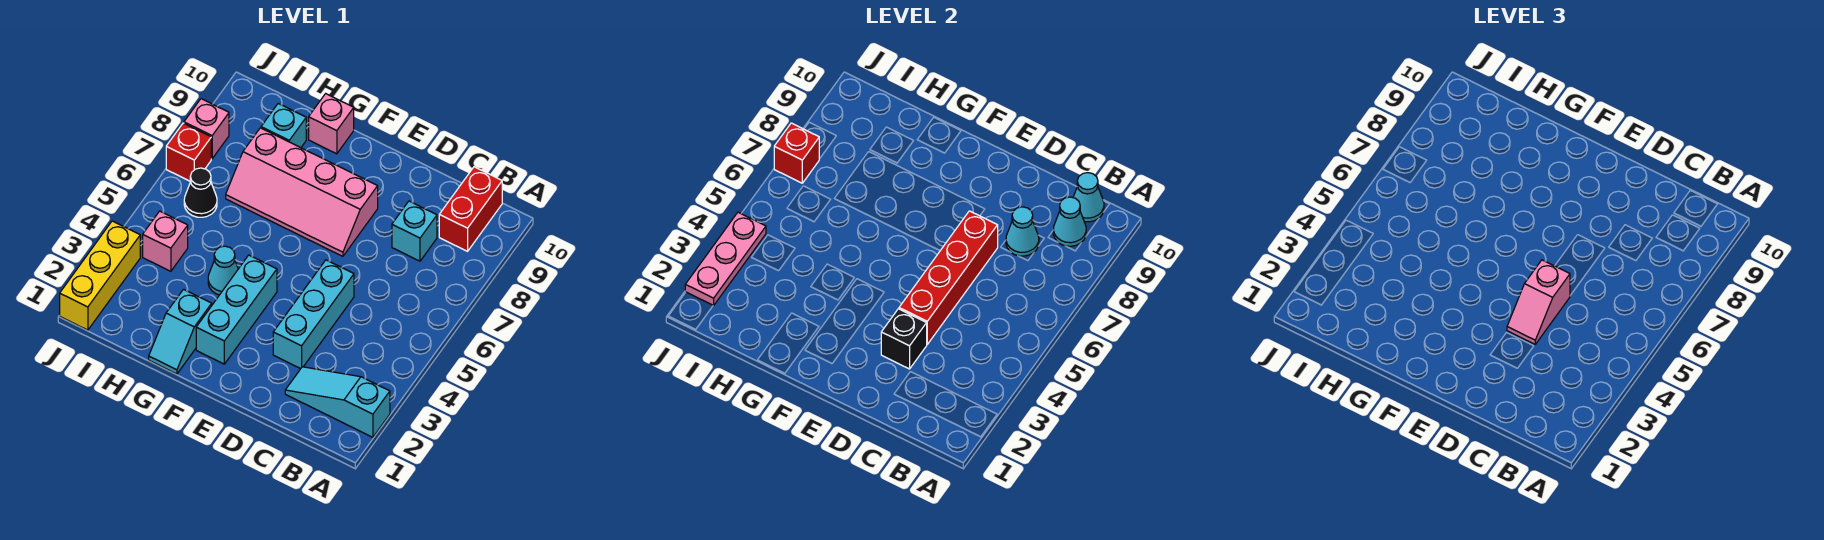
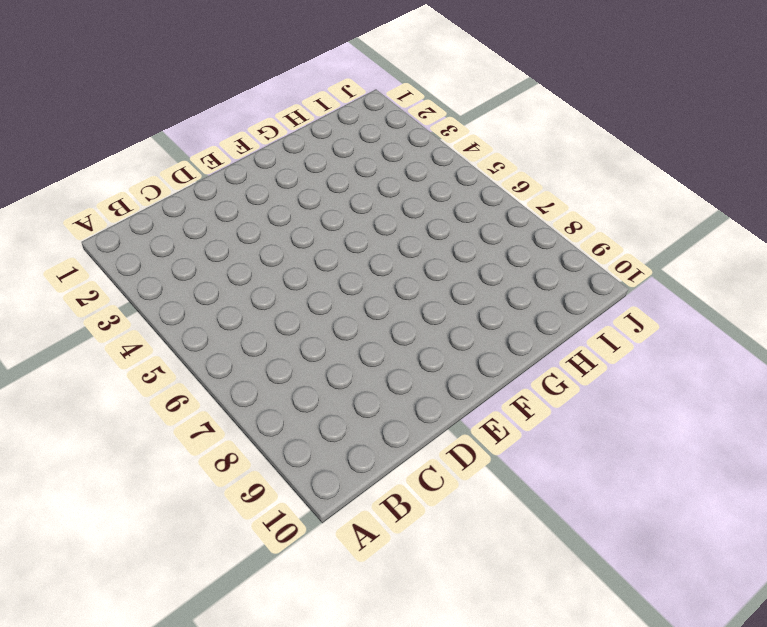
none -> cyan slope A2:C2 level 1 top A
none -> red brick B9:B10 level 1
none -> cyan brick C8 level 1

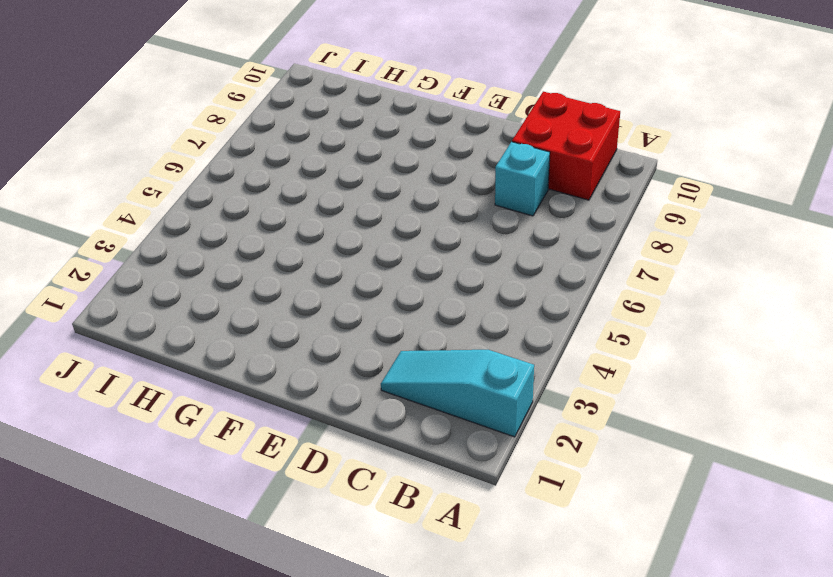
red brick B9:C10 level 1 -> red brick B9:B10 level 1
none -> cyan brick D3:D5 level 1
none -> pink slope E7:H8 level 1 top 8
none -> cyan brick F2:F4 level 1

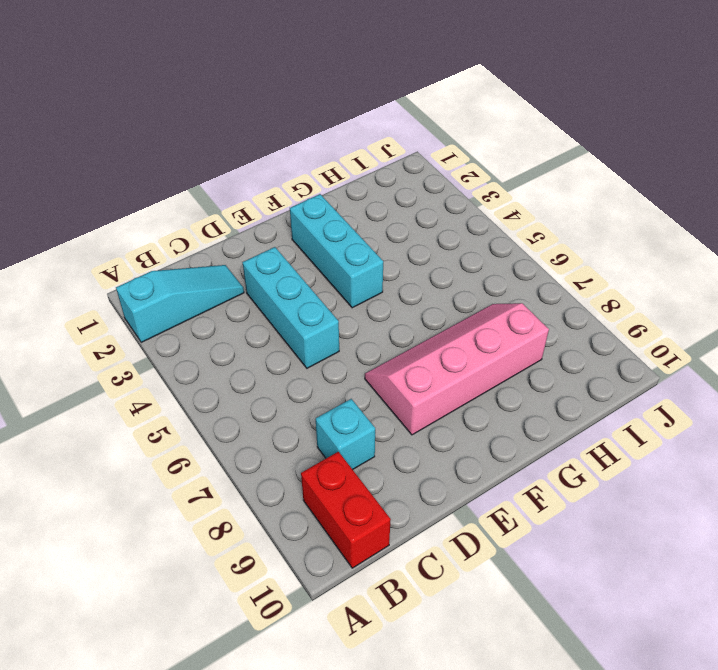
none -> cyan slope G1:G2 level 1 top 2
none -> cyan cone G4 level 1
none -> pink brick G10 level 1

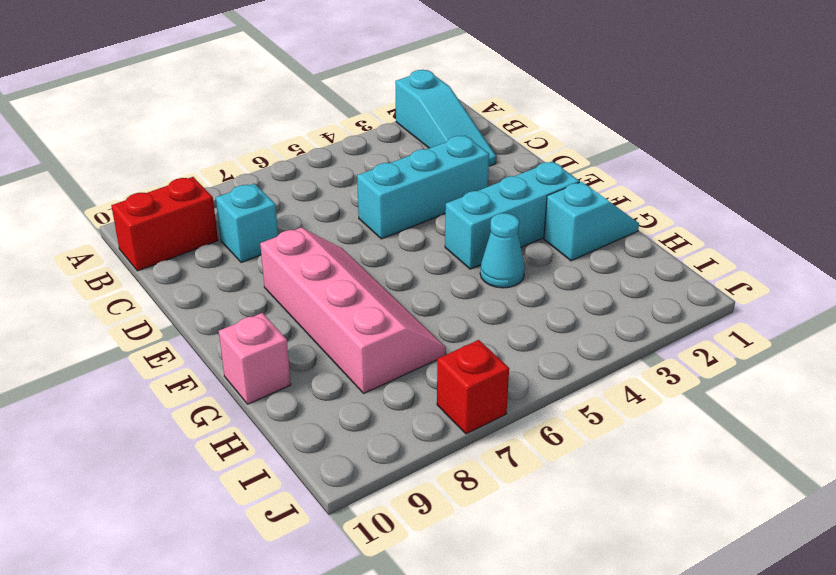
none -> cyan brick H9 level 1
none -> pink brick I4 level 1
none -> black cone I6 level 1

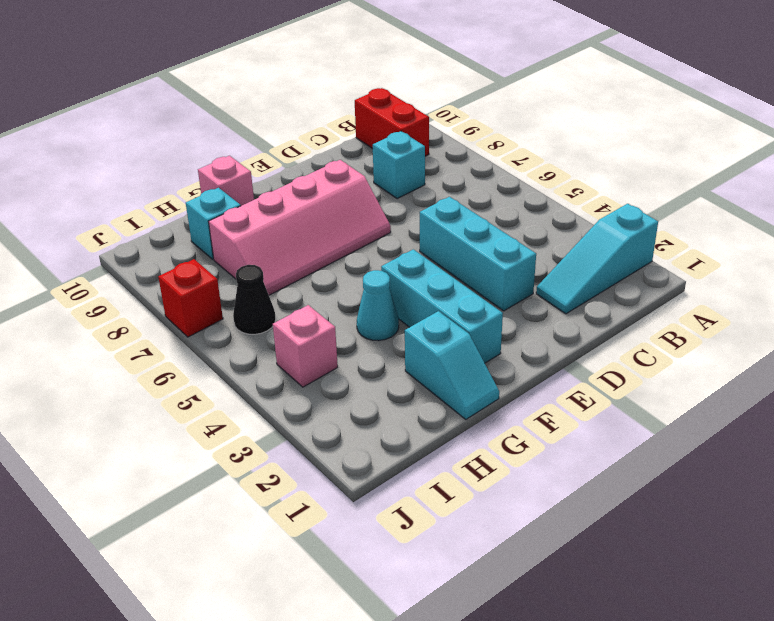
none -> yellow brick J1:J3 level 1
none -> pink brick J8 level 1
none -> cyan cone B9 level 2

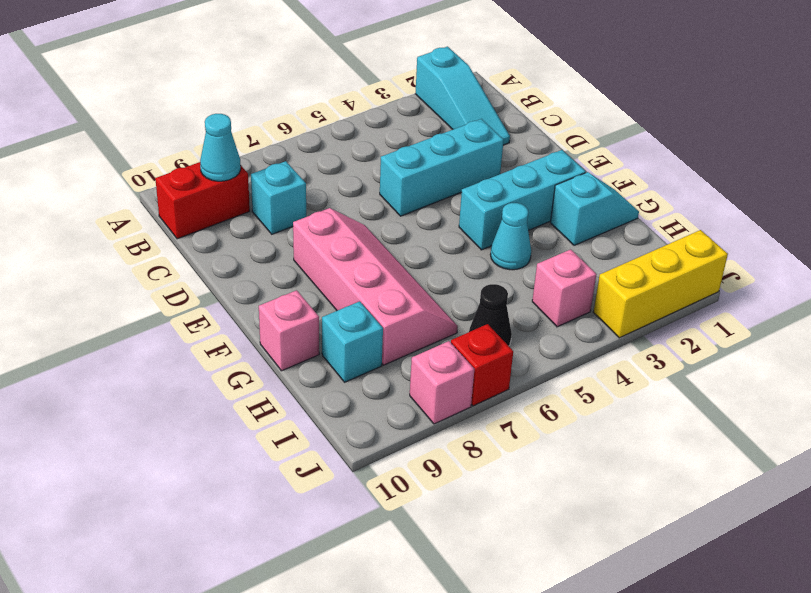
none -> cyan cone B10 level 2
none -> cyan cone C8 level 2
none -> black brick D3 level 2

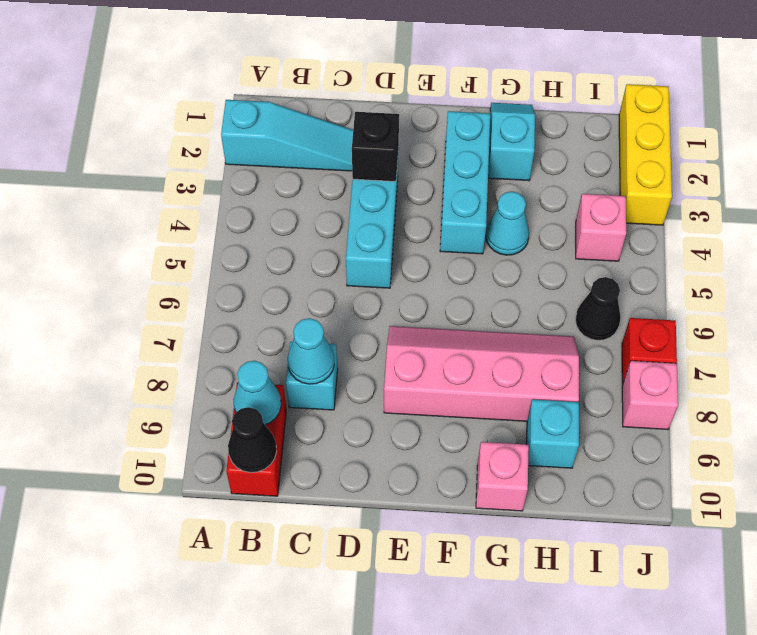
black cone B10 level 2 -> cyan cone B10 level 2
none -> red brick D4:D7 level 2
none -> pink plate J2:J4 level 2
none -> red brick J7 level 2

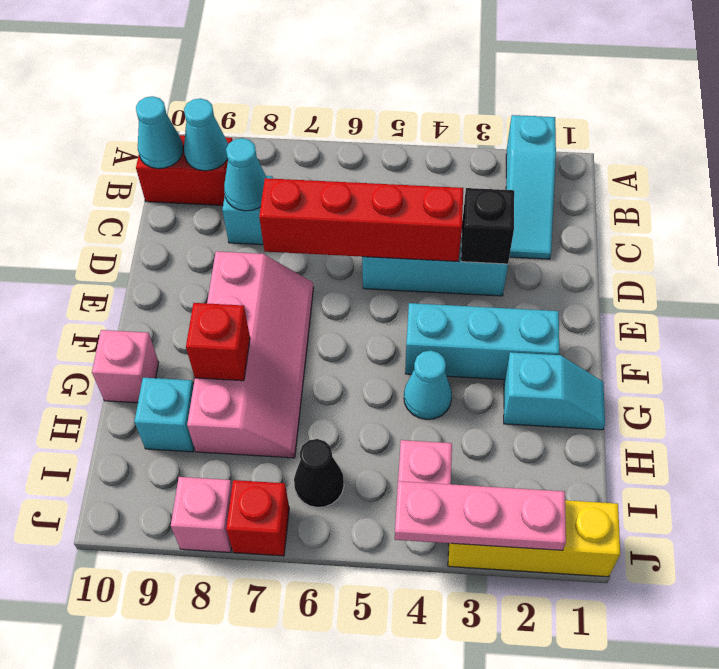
red brick G8 level 2 -> red brick J7 level 2
none -> pink slope D4:D5 level 3 top 5

